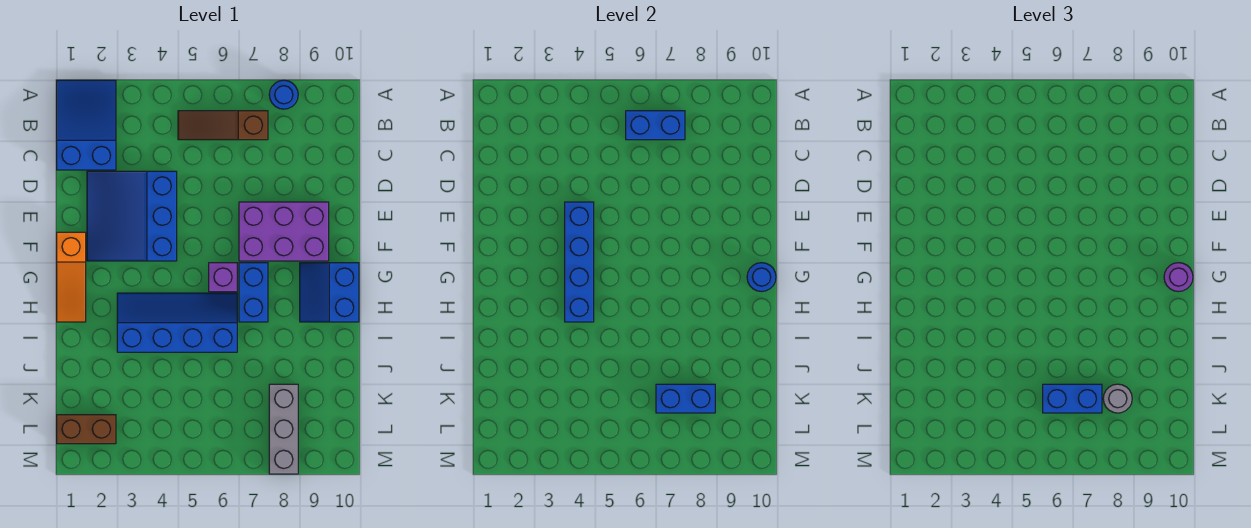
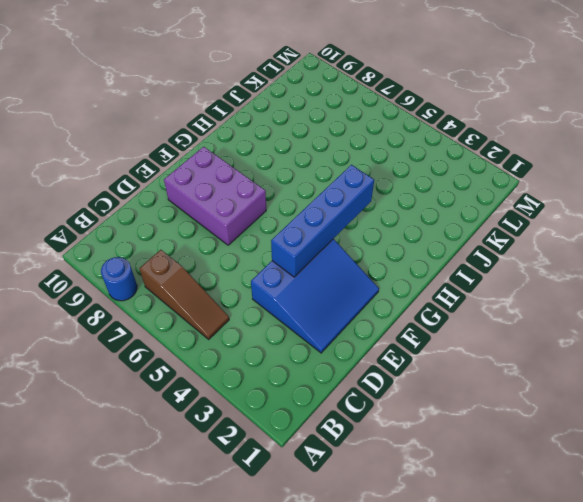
none -> blue slope A1:C2 level 1 top C
none -> orange slope F1:H1 level 1 top F
none -> purple brick G6 level 1

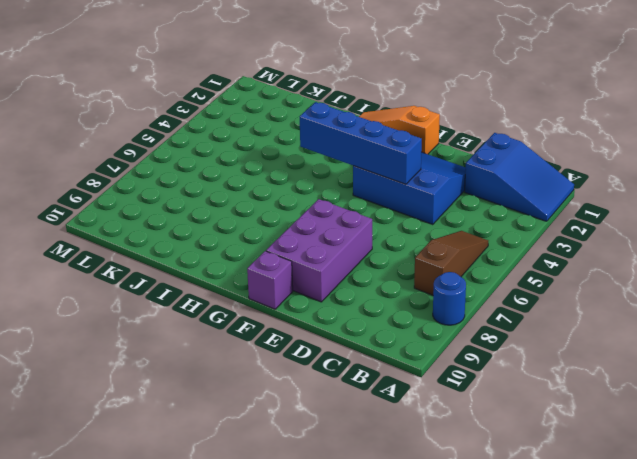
purple brick F10 level 1 -> purple brick G6 level 1
none -> blue brick G7:H7 level 1
none -> blue slope G9:H10 level 1 top 10
none -> blue slope H3:I6 level 1 top I

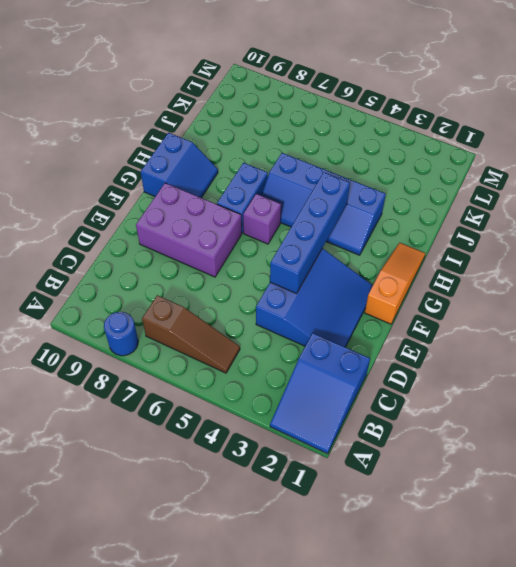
none -> grey brick K8:M8 level 1
none -> brown brick L1:L2 level 1
none -> blue brick B6:B7 level 2

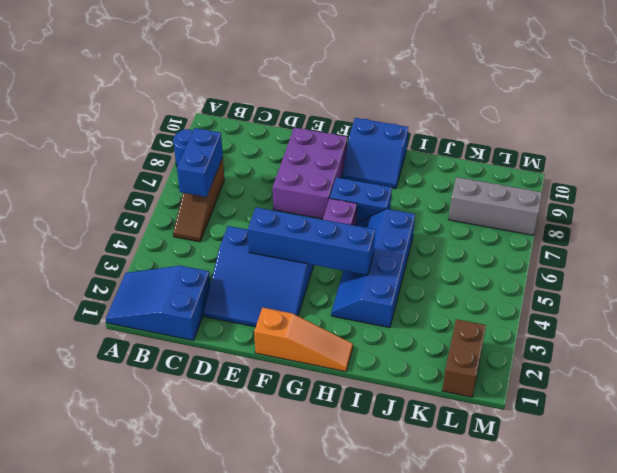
none -> blue round brick G10 level 2
none -> blue brick K7:K8 level 2
none -> purple round brick G10 level 3

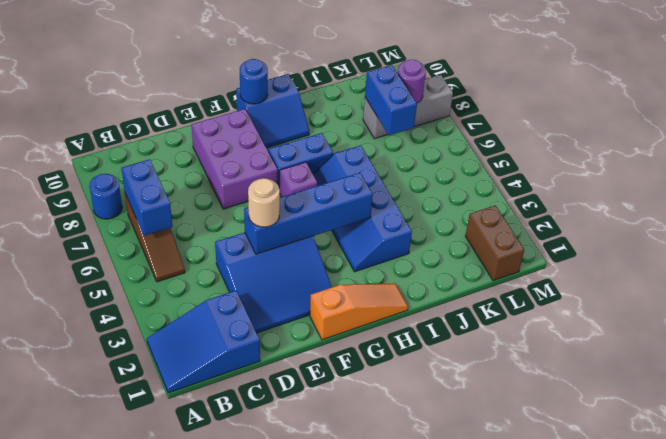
tan round brick E4 level 3 -> none
purple round brick L8 level 2 -> purple round brick G10 level 3
none -> blue brick K6:K7 level 3
none -> grey round brick K8 level 3

